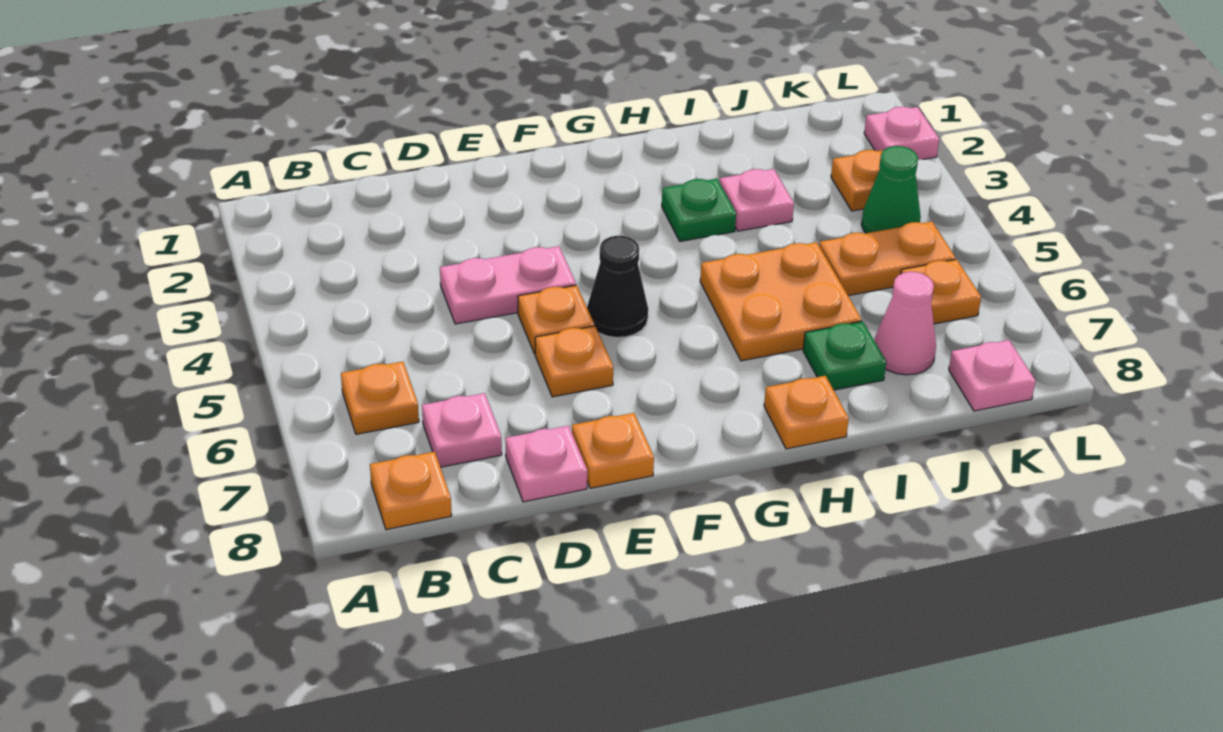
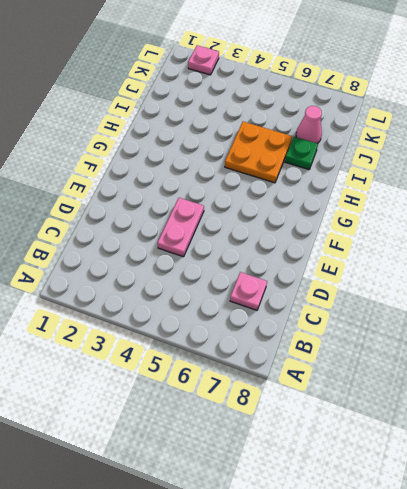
none -> orange plate B6 level 1
none -> orange plate B8 level 1
none -> pink plate D8 level 1

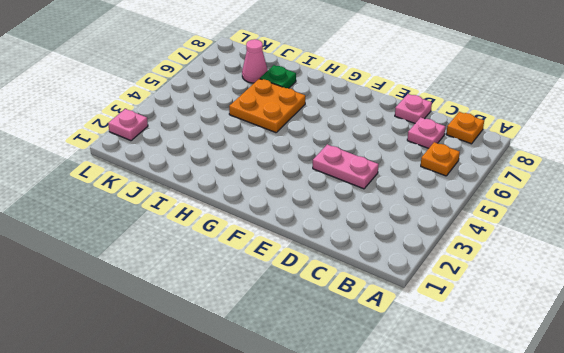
none -> orange plate E5 level 1
none -> orange plate E6 level 1
none -> orange plate E8 level 1

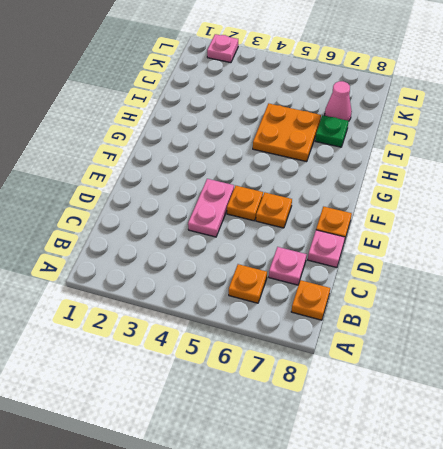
none -> black cone F5 level 1
none -> green plate H3 level 1
none -> orange plate H8 level 1

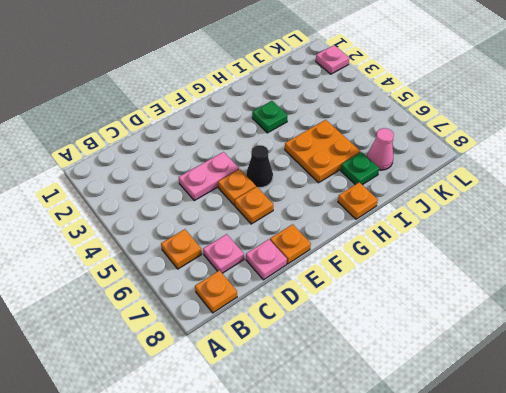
none -> pink plate I3 level 1
none -> orange plate J5:K5 level 1
none -> orange plate K3 level 1

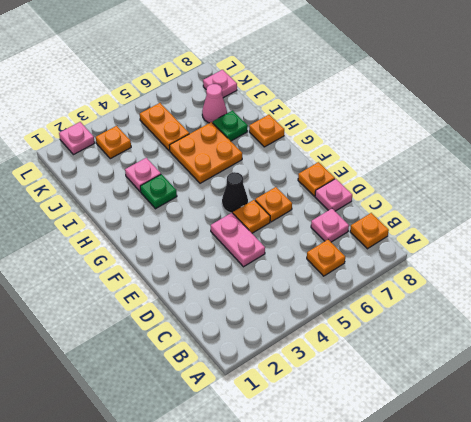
none -> green cone K4 level 1
none -> orange plate K6 level 1

